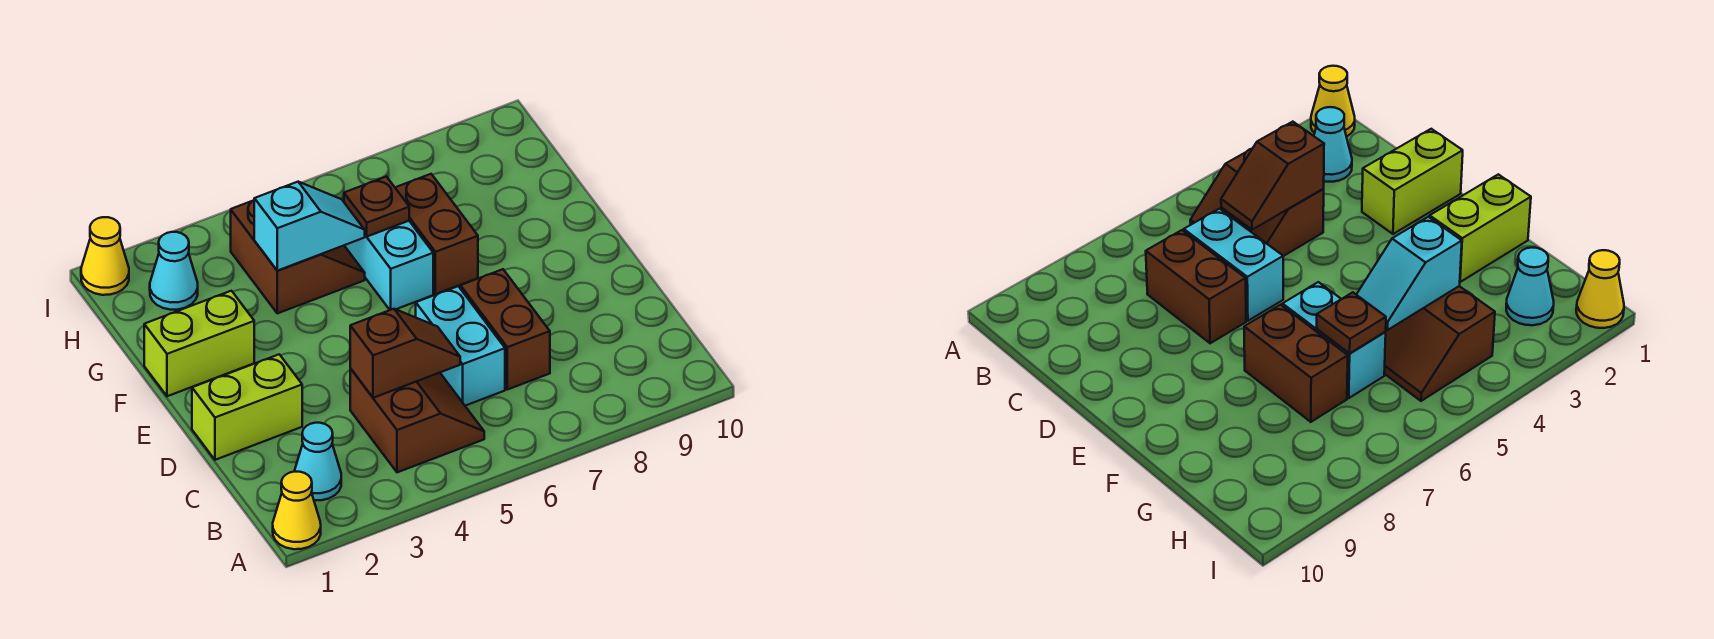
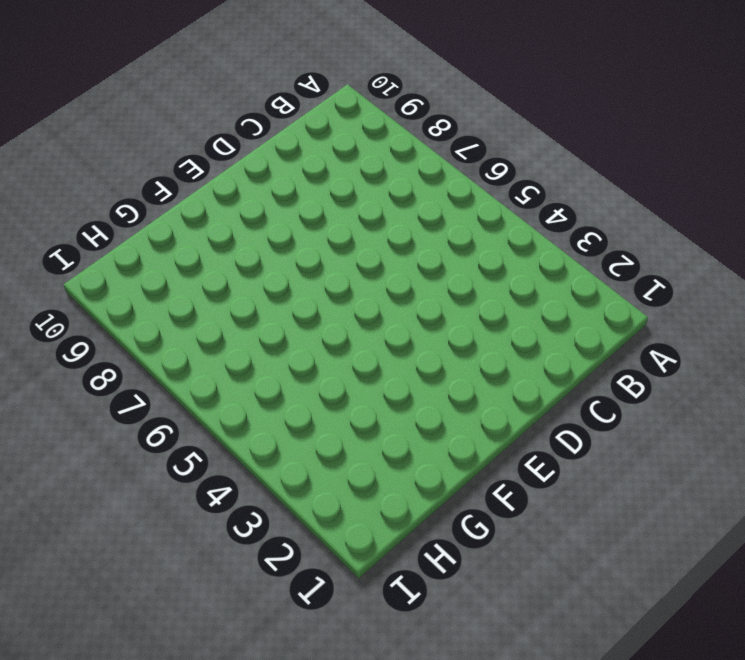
none -> yellow cone A1 level 1
none -> cyan cone B2 level 1
none -> brown slope B4:C5 level 1 top 4

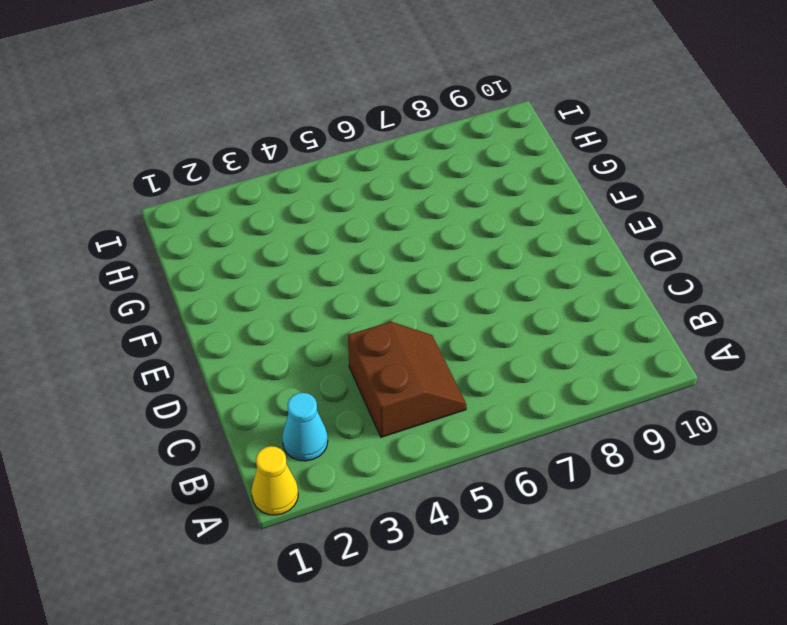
none -> cyan brick C6:D6 level 1
none -> brown brick C7:D7 level 1
none -> lime brick D1:D2 level 1

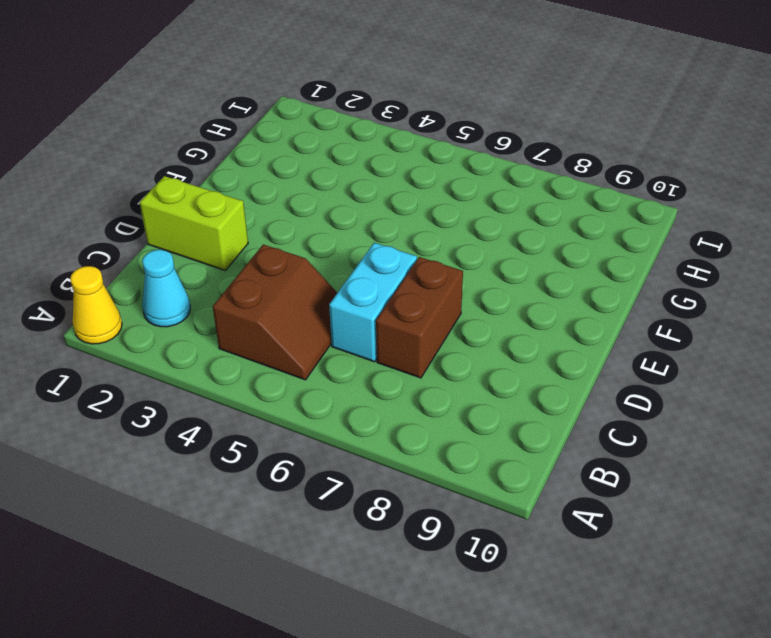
none -> lime brick F1:F2 level 1
none -> cyan brick F6:G6 level 1
none -> brown brick F7:G7 level 1

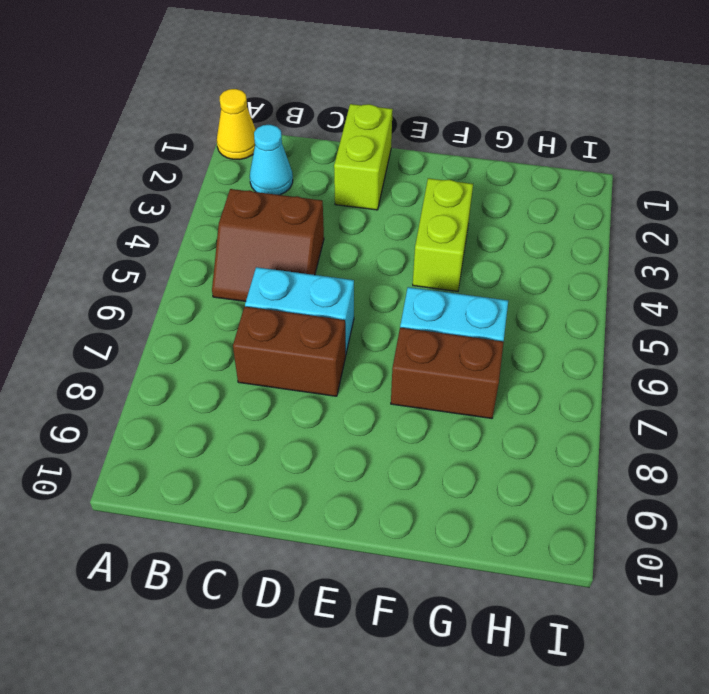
lime brick F3:F4 level 1 -> lime brick F1:F2 level 1
none -> brown slope G4:H5 level 1 top 4
none -> cyan cone H2 level 1
none -> yellow cone I1 level 1

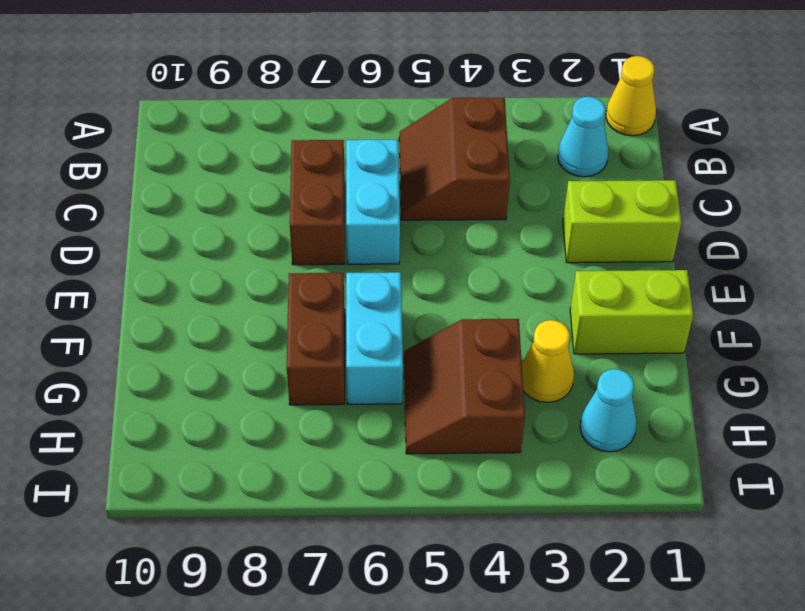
yellow cone G3 level 1 -> yellow cone I1 level 1
none -> brown slope C4:C5 level 2 top 4
none -> cyan slope G4:G5 level 2 top 4
none -> brown plate G6 level 2

